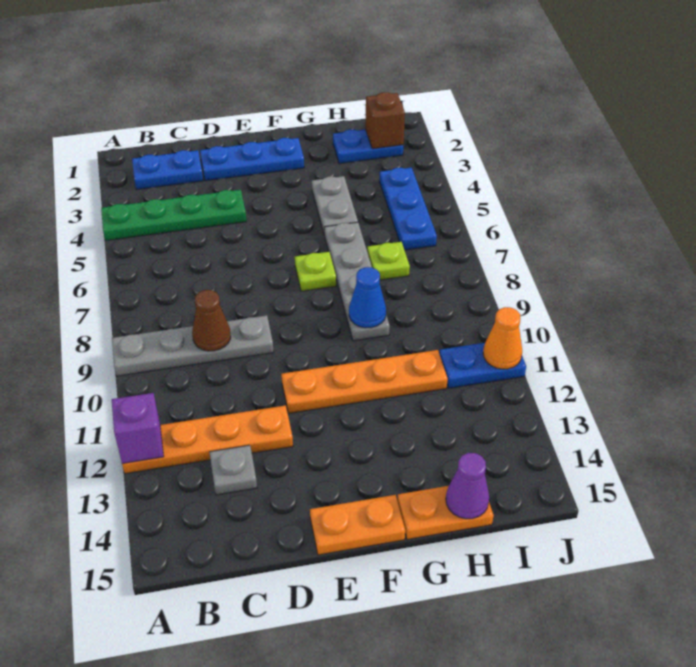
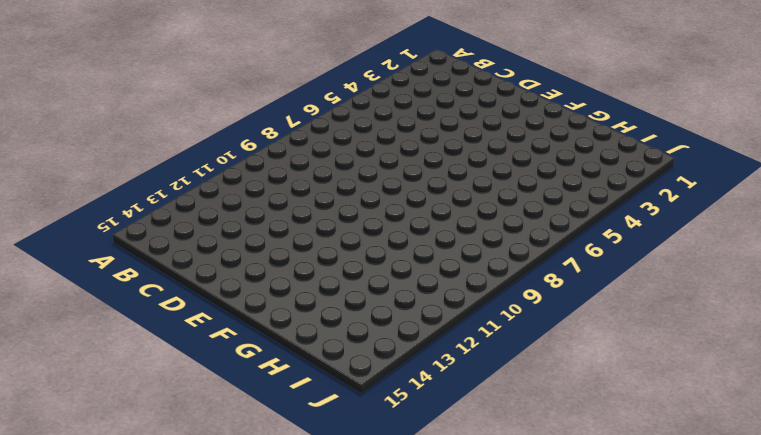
none -> green plate A4:D4 level 1
none -> grey plate A9:D9 level 1
none -> orange plate A12:D12 level 1

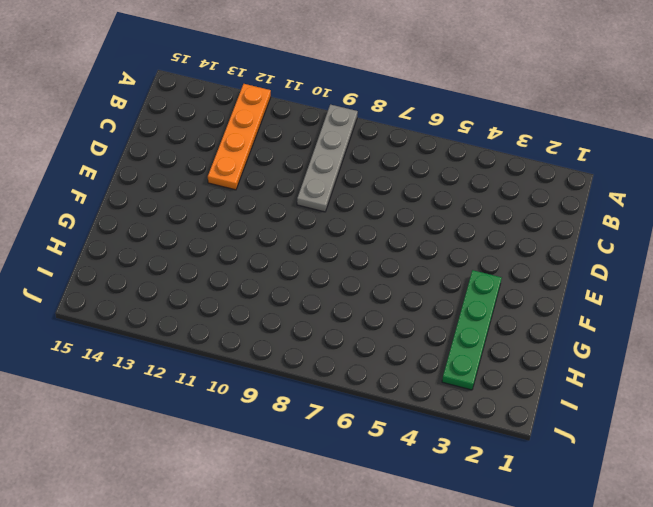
green plate F3:I3 level 1 -> green plate A4:D4 level 1
none -> blue plate B2:C2 level 1
none -> grey plate C13 level 1
none -> blue plate D2:F2 level 1

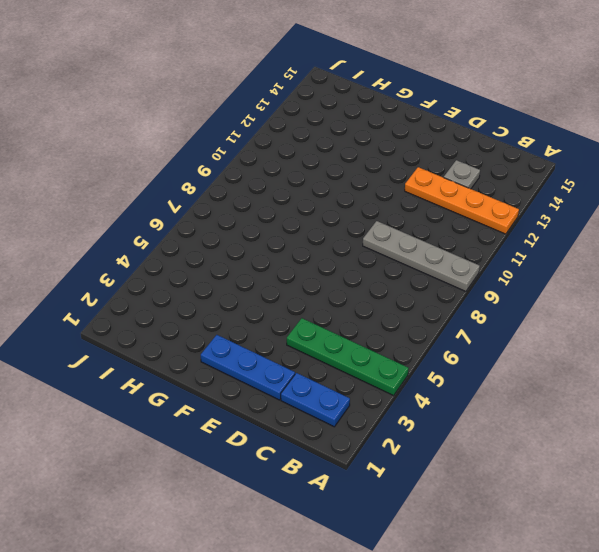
none -> orange plate E11:H11 level 1
none -> orange plate E15:F15 level 1
none -> lime plate F7 level 1

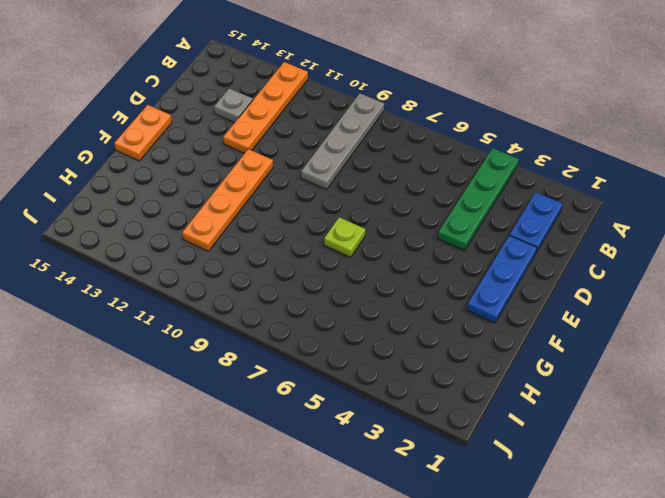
none -> grey plate G4:G5 level 1
none -> grey plate G6:G9 level 1
none -> orange plate G15:H15 level 1

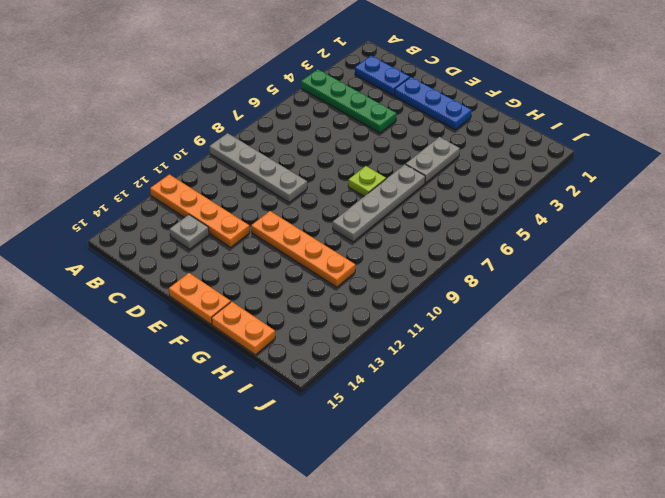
none -> blue plate H2:I2 level 1
none -> lime plate H7 level 1
none -> blue plate I4:I6 level 1

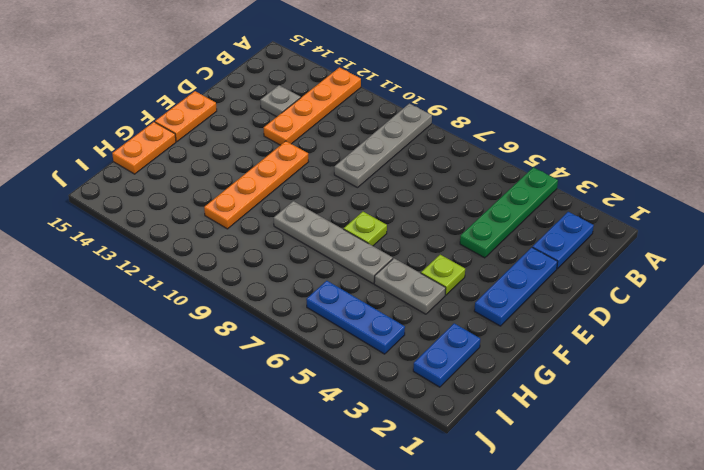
lime plate F4 level 1 -> lime plate H7 level 1
none -> blue plate I11:J11 level 1
none -> purple brick A12 level 2
none -> brown cone C9 level 2

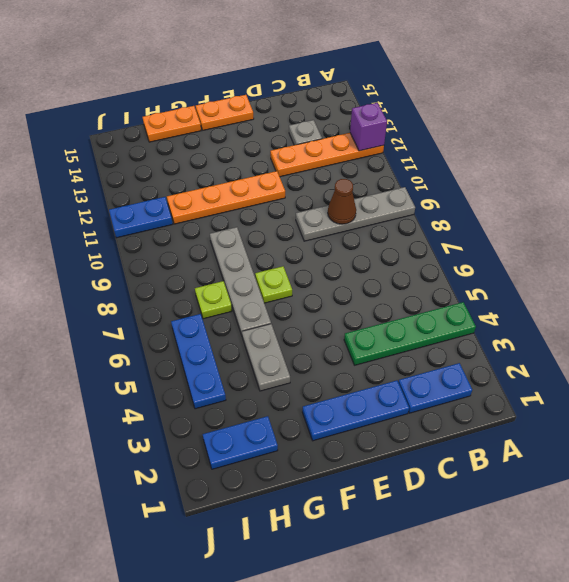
none -> blue cone G9 level 2
none -> purple cone H15 level 2
none -> brown brick I2 level 2

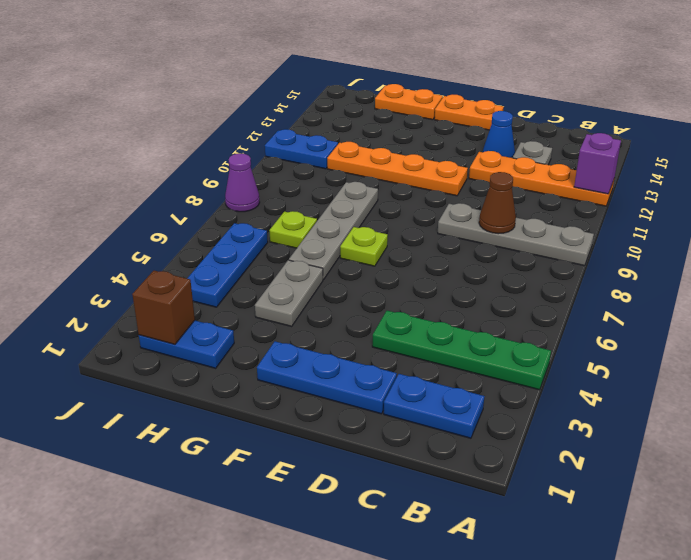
blue cone D13 level 1 -> blue cone G9 level 2
purple cone J8 level 1 -> purple cone H15 level 2
none -> orange cone J11 level 2

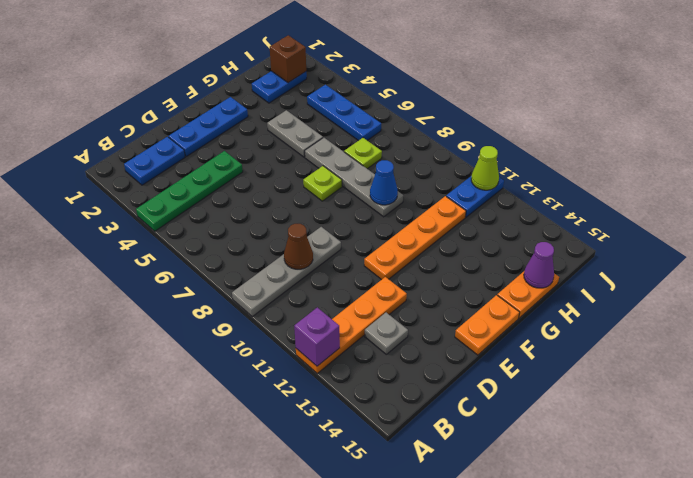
lime cone J11 level 2 -> orange cone J11 level 2

